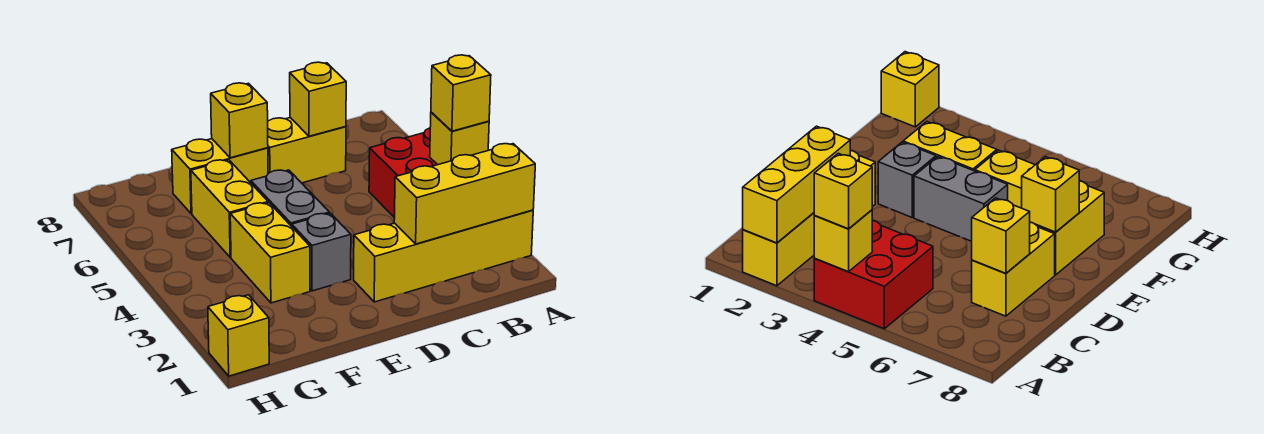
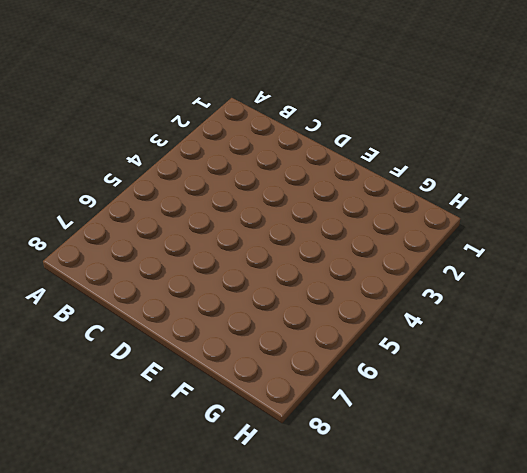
none -> yellow brick A2:D2 level 1
none -> red brick A4:B5 level 1
none -> yellow brick C7:D7 level 1

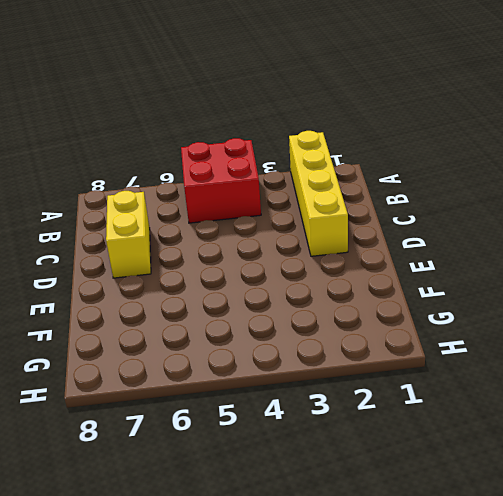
none -> grey brick E3 level 1
none -> grey brick E4:E5 level 1
none -> yellow brick E7:F7 level 1

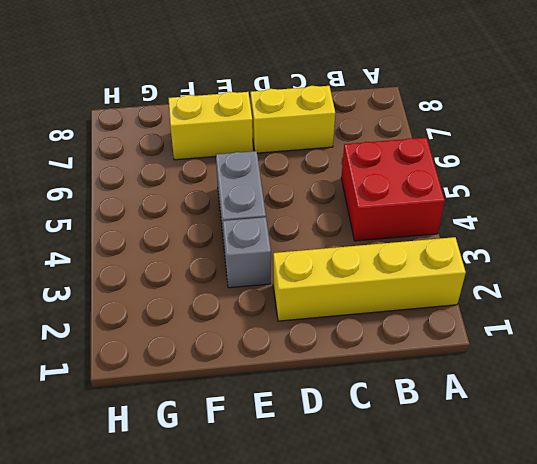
none -> yellow brick F3:F4 level 1
none -> yellow brick F5:F6 level 1
none -> yellow brick H1 level 1

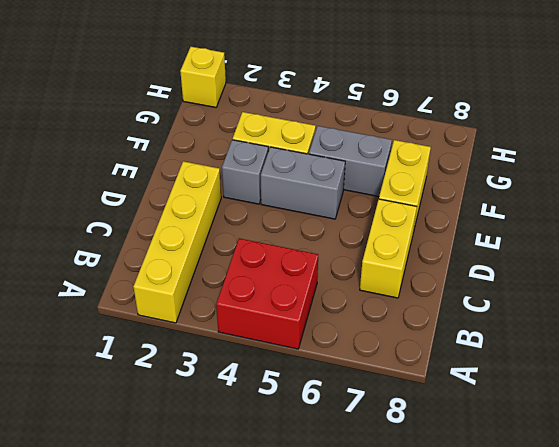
grey brick F5:F6 level 1 -> yellow brick F5:F6 level 1
none -> yellow brick A2:C2 level 2
none -> yellow brick A4 level 2
none -> yellow brick C7 level 2

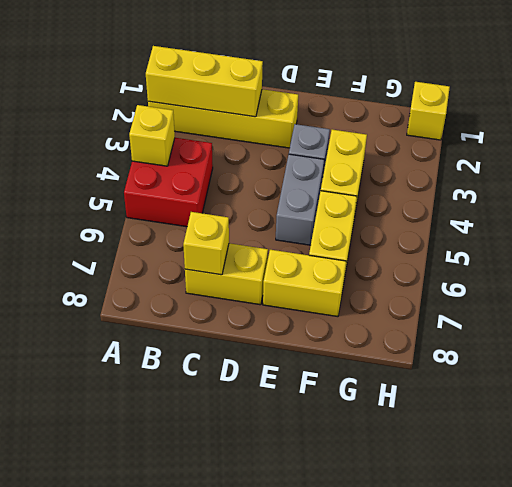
none -> yellow brick E7 level 2
none -> yellow brick A4 level 3

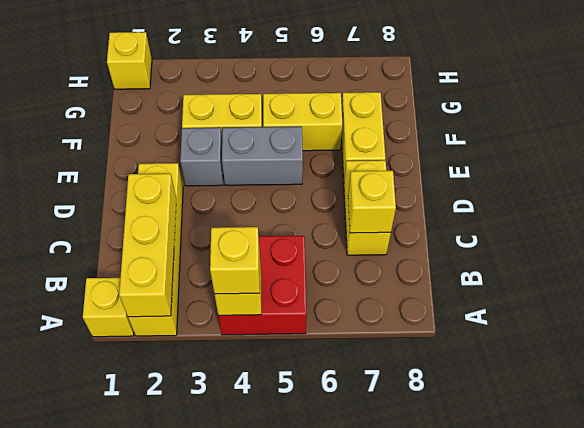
yellow brick A1 level 1 -> yellow brick E7 level 2

